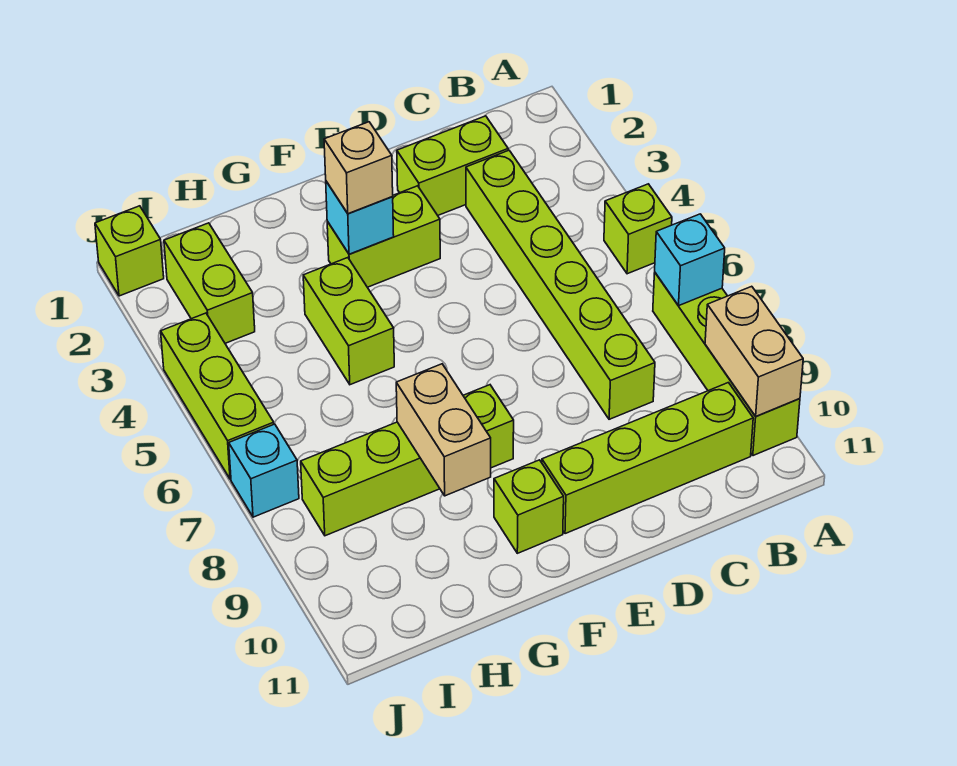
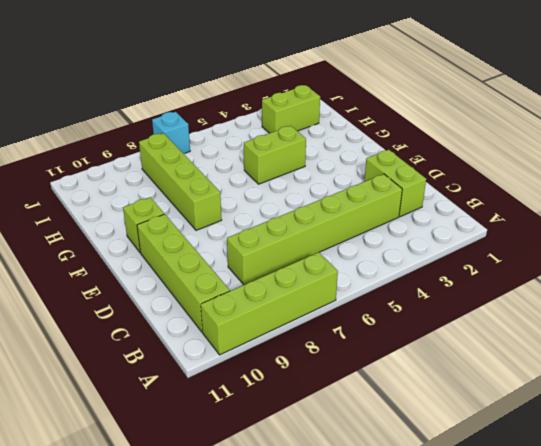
none -> lime brick A5 level 1
none -> lime brick E3:F3 level 1
none -> lime brick J1 level 1

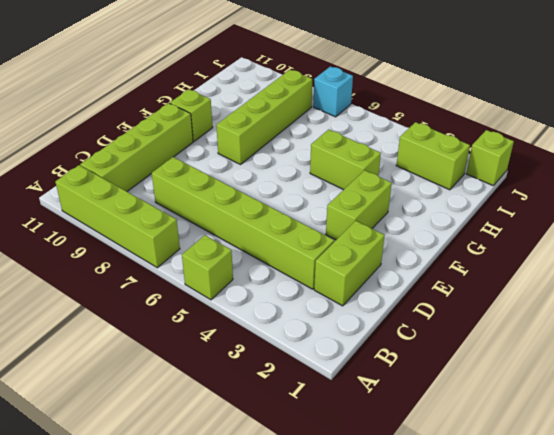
none -> lime brick J4:J6 level 1
none -> cyan brick A7 level 2
none -> tan brick A9:A10 level 2

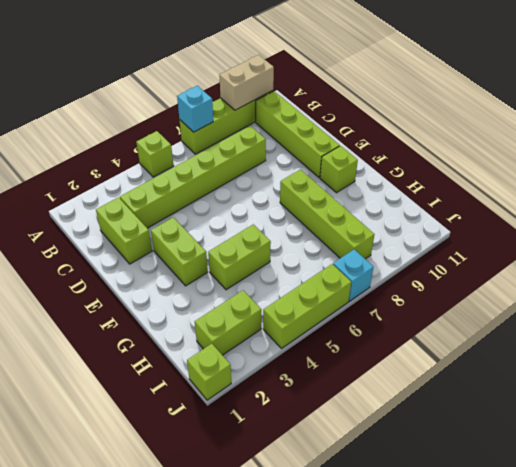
none -> cyan brick F3 level 2
none -> tan brick G8:G9 level 2
none -> tan brick F3 level 3

